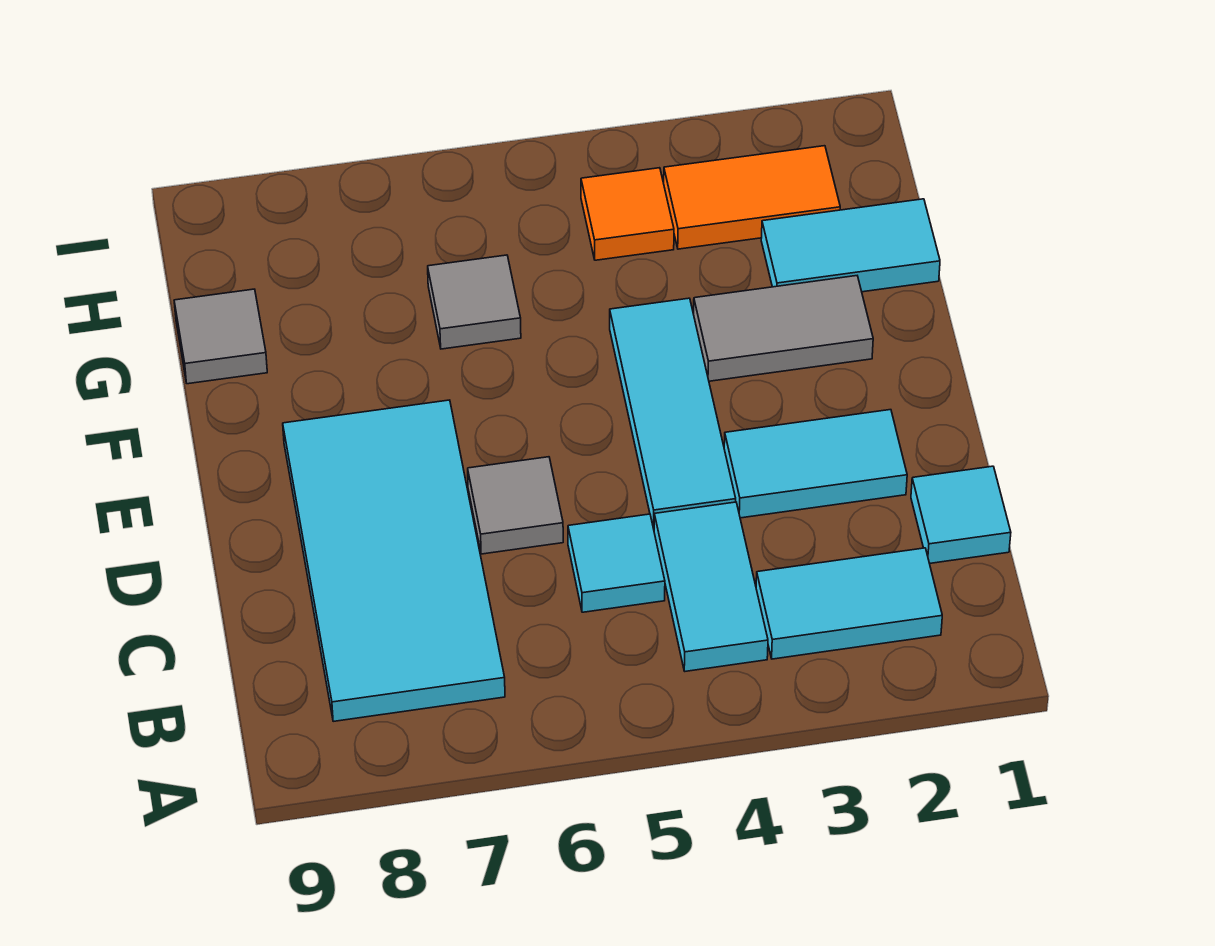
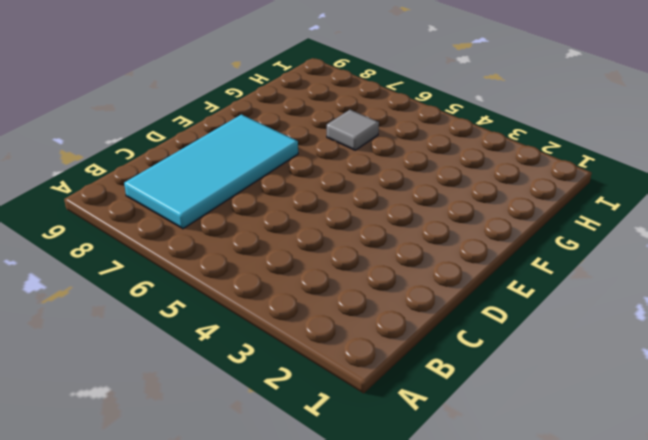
none -> cyan tile B2:B3 level 1
none -> cyan tile B4:C4 level 1
none -> cyan tile C1 level 1

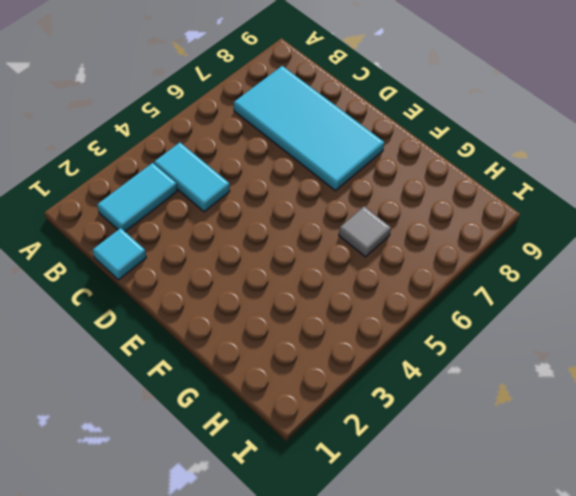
none -> cyan tile C5 level 1
none -> cyan tile D2:D3 level 1
none -> cyan tile D4:F4 level 1

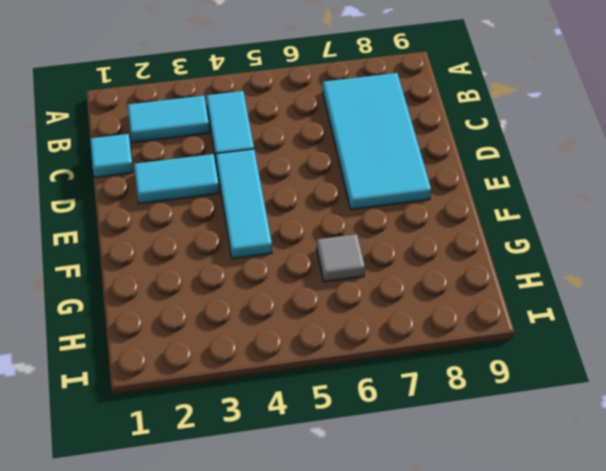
none -> cyan tile C5 level 1
none -> grey tile D6 level 1
none -> grey tile F2:F3 level 1

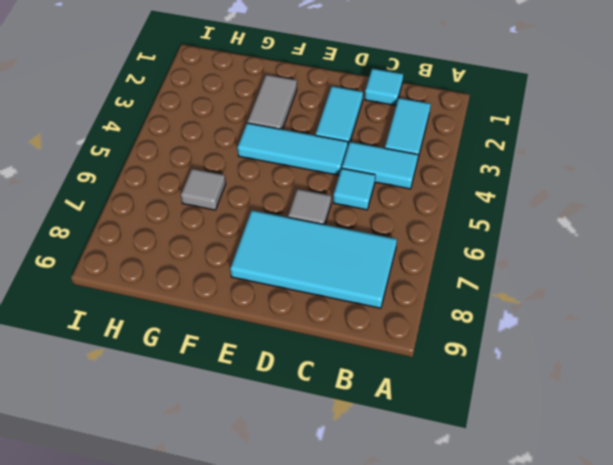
none -> cyan tile G1:G2 level 1
none -> grey tile G9 level 1
none -> orange tile H2:H3 level 1

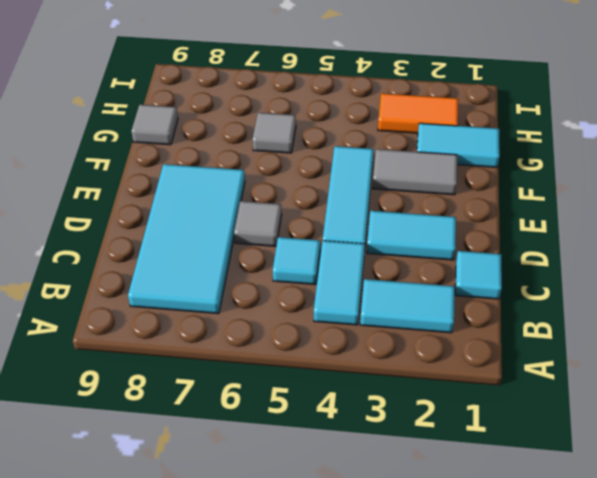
none -> orange tile H4 level 1

